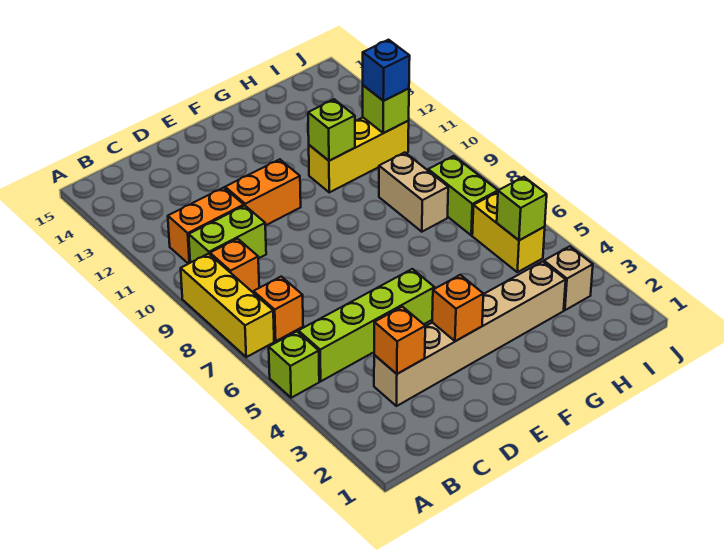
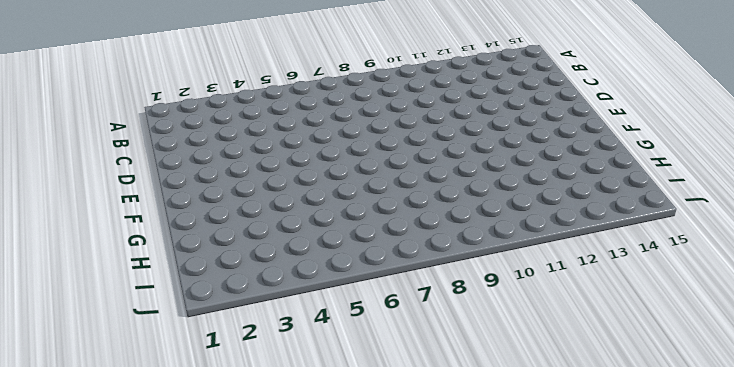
none -> lime brick A5 level 1
none -> yellow brick A7:A9 level 1
none -> lime brick B5:E5 level 1

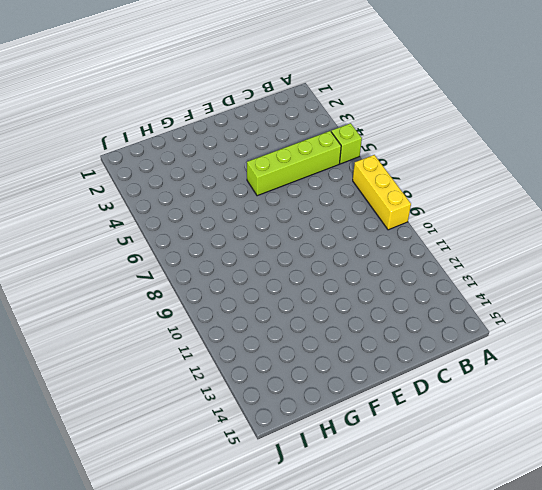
none -> orange brick B7 level 1
none -> orange brick B9 level 1
none -> lime brick B10:C10 level 1

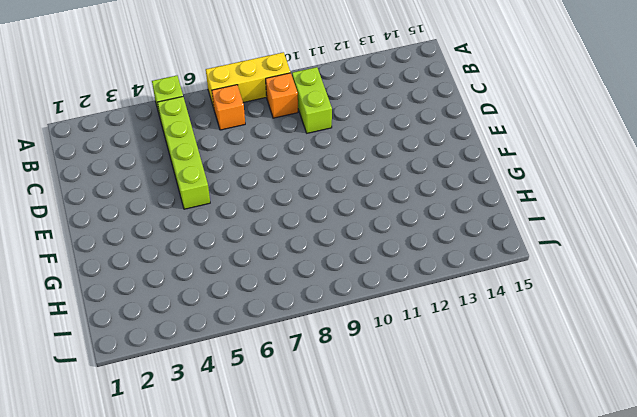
none -> orange brick B11:C11 level 1
none -> tan brick C3:H3 level 1
none -> orange brick D11:E11 level 1

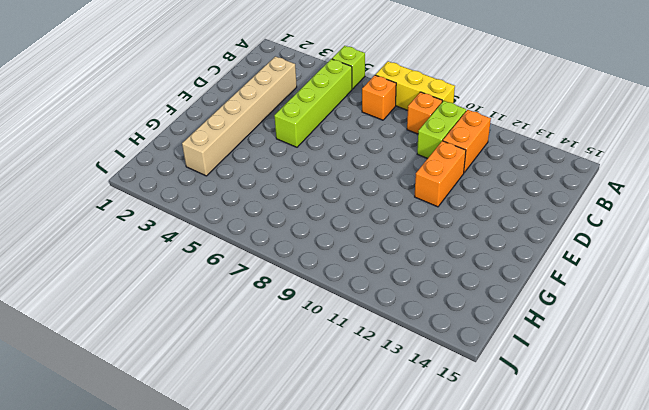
none -> yellow brick G11:I11 level 1
none -> tan brick H8:H9 level 1
none -> tan brick I3 level 1

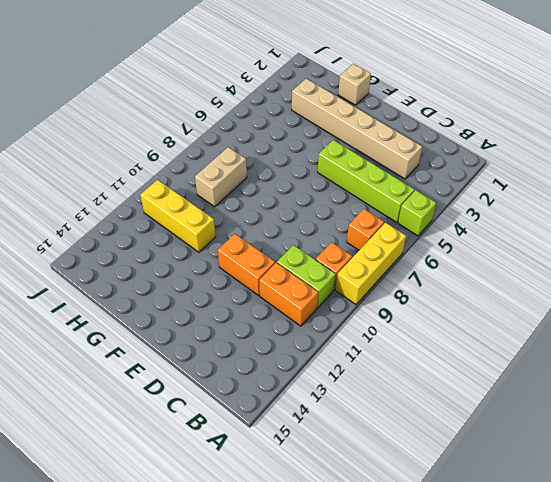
tan brick G1 level 1 -> tan brick I3 level 1
none -> yellow brick I5:I6 level 1
none -> lime brick I7:I8 level 1
none -> orange brick C3 level 2

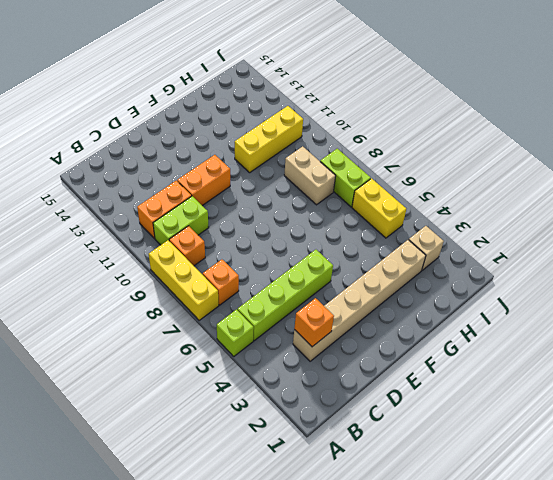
none -> orange brick E3 level 2
none -> lime brick G11 level 2
none -> lime brick I5 level 2

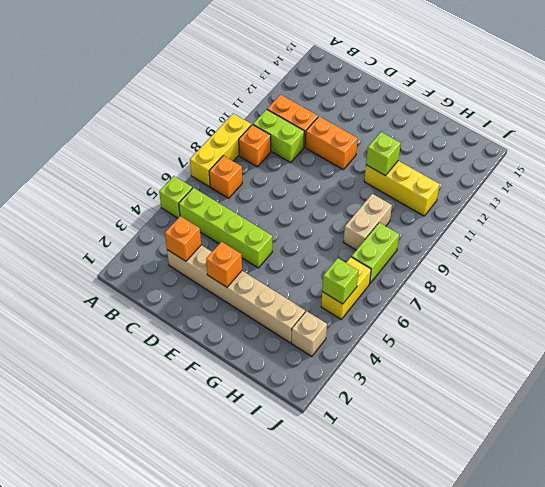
none -> lime brick I11 level 2
none -> blue brick I11 level 3

